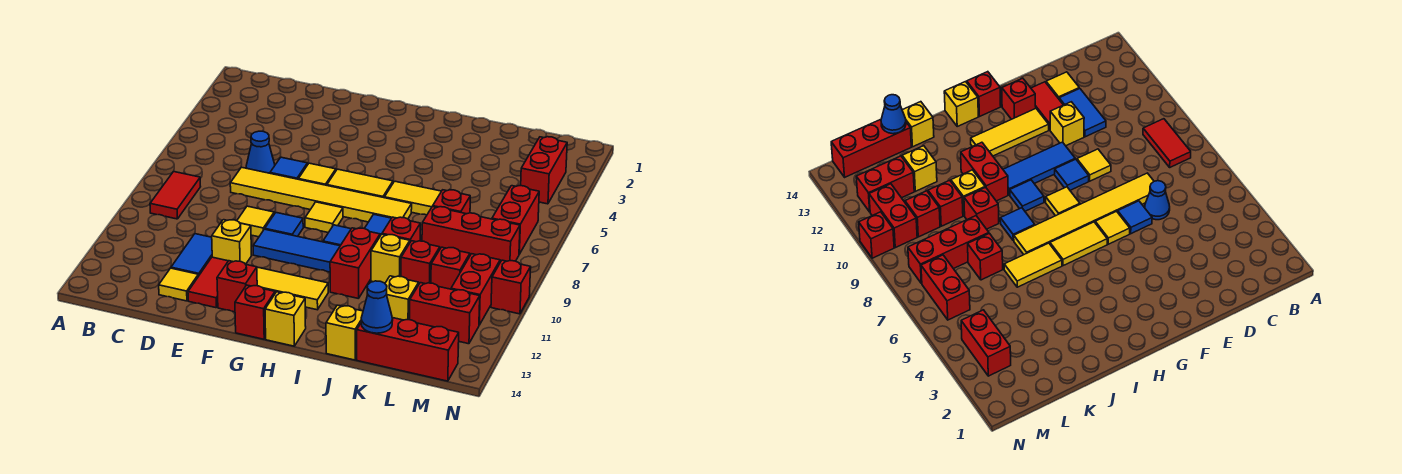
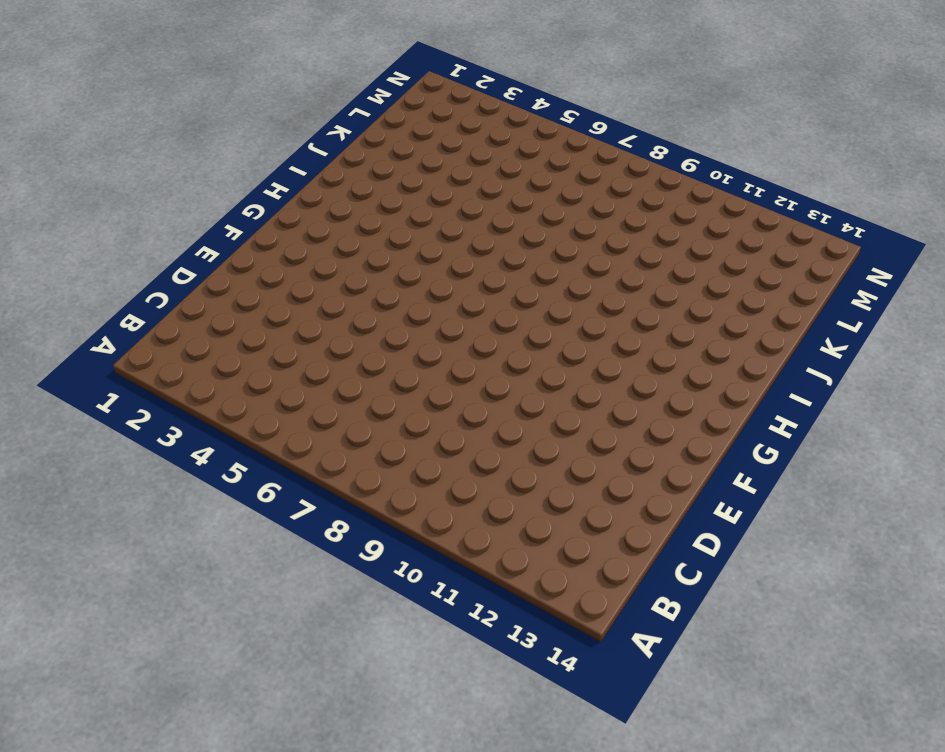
none -> red tile B8:B9 level 1
none -> blue cone D6 level 1
none -> yellow tile D7:I7 level 1
none -> blue tile D11:D12 level 1

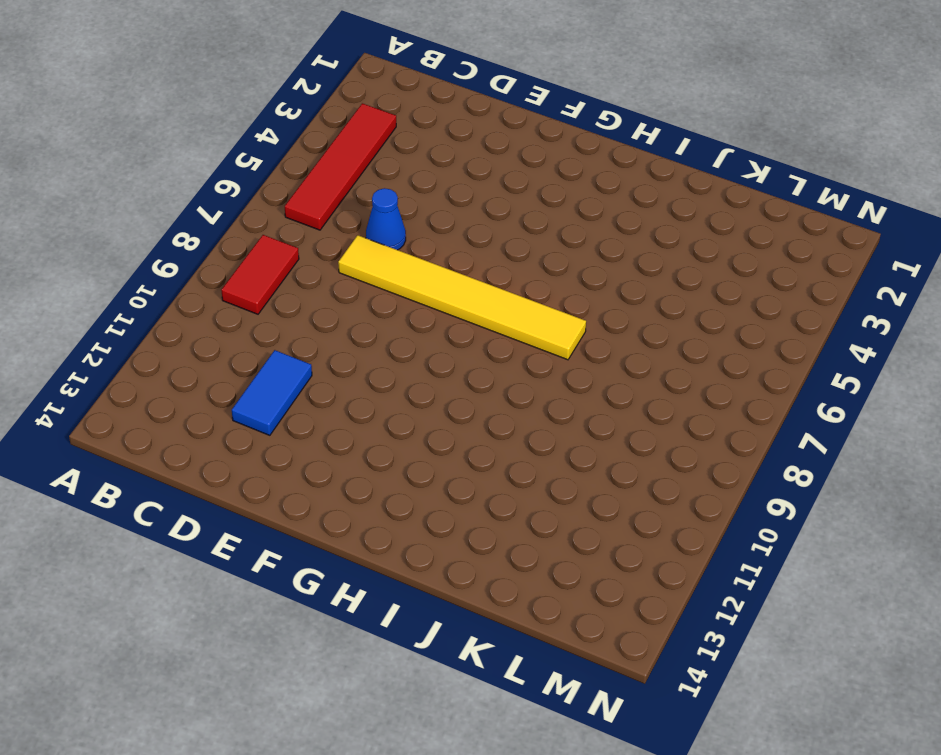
red tile B3:B6 level 1 -> none
none -> yellow tile D13 level 1
none -> blue tile E6 level 1
none -> yellow tile E9 level 1
none -> yellow brick E11 level 1

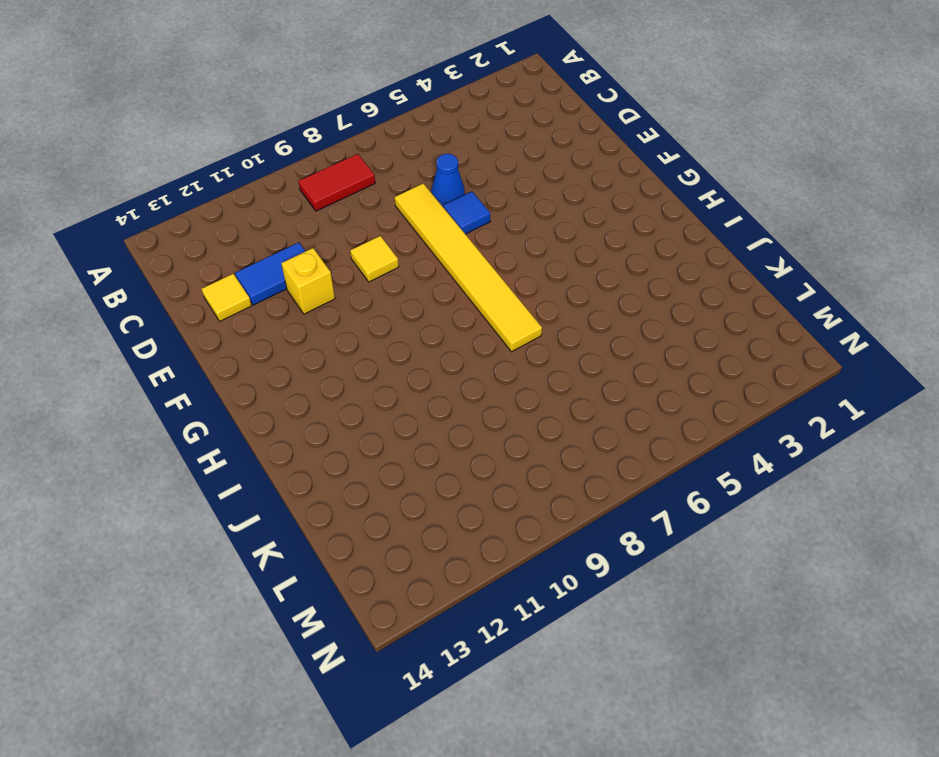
none -> red tile E12:E13 level 1
none -> yellow tile F6 level 1
none -> blue tile F9 level 1
none -> blue tile F10:H10 level 1

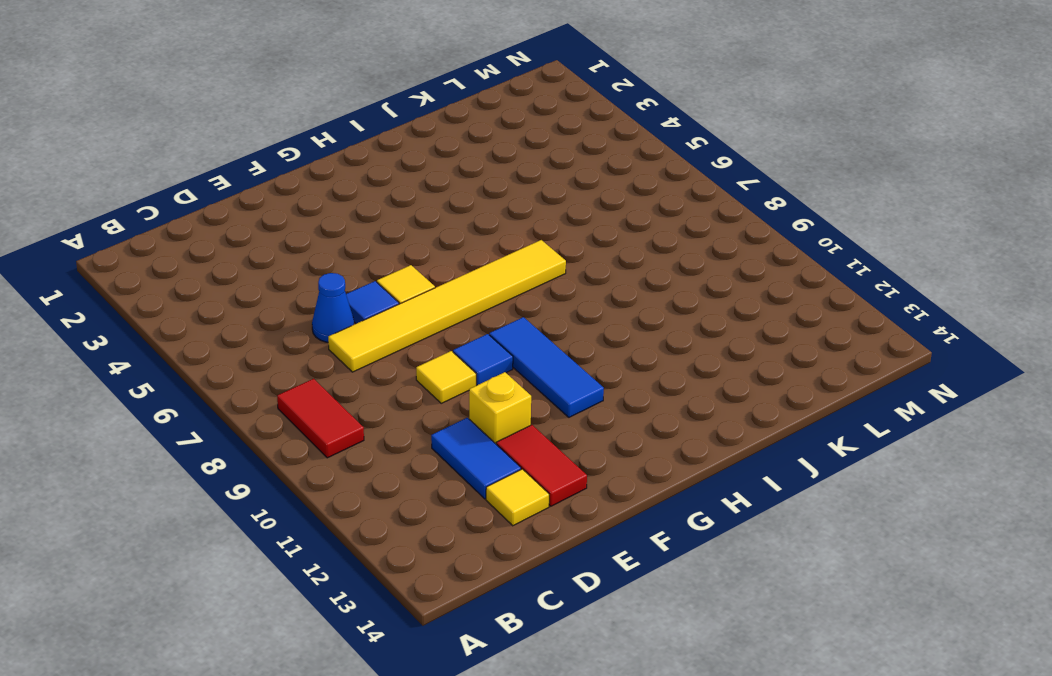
blue tile G9:G11 level 1 -> blue tile F10:H10 level 1
none -> yellow tile F12:H12 level 1
none -> red brick F13 level 1
none -> yellow tile G6:H6 level 1
none -> yellow tile G8 level 1

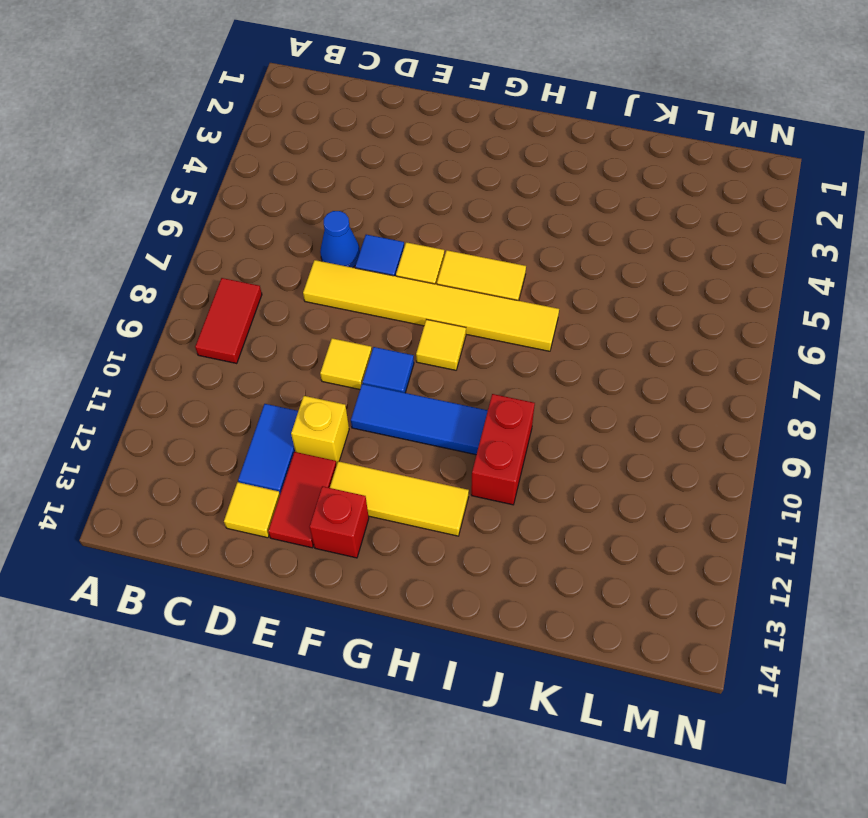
none -> red brick G14 level 1
none -> blue tile H9 level 1
none -> yellow brick H14 level 1
none -> yellow tile I6:J6 level 1

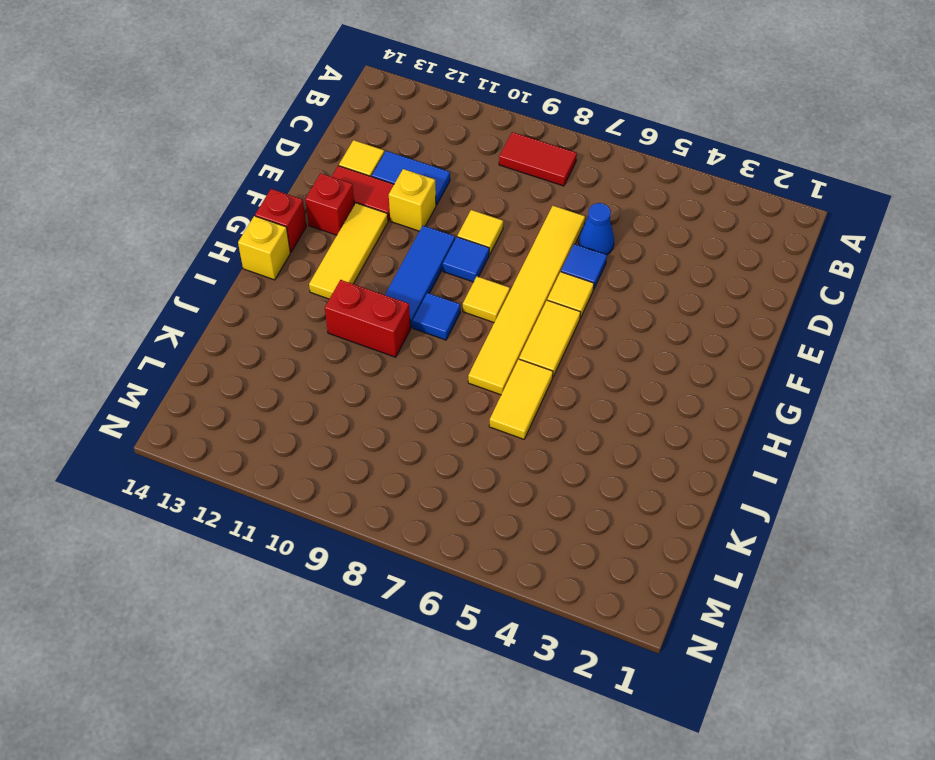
none -> blue tile I8 level 1
none -> red brick J9 level 1
none -> yellow brick J10 level 1
none -> yellow brick J14 level 1

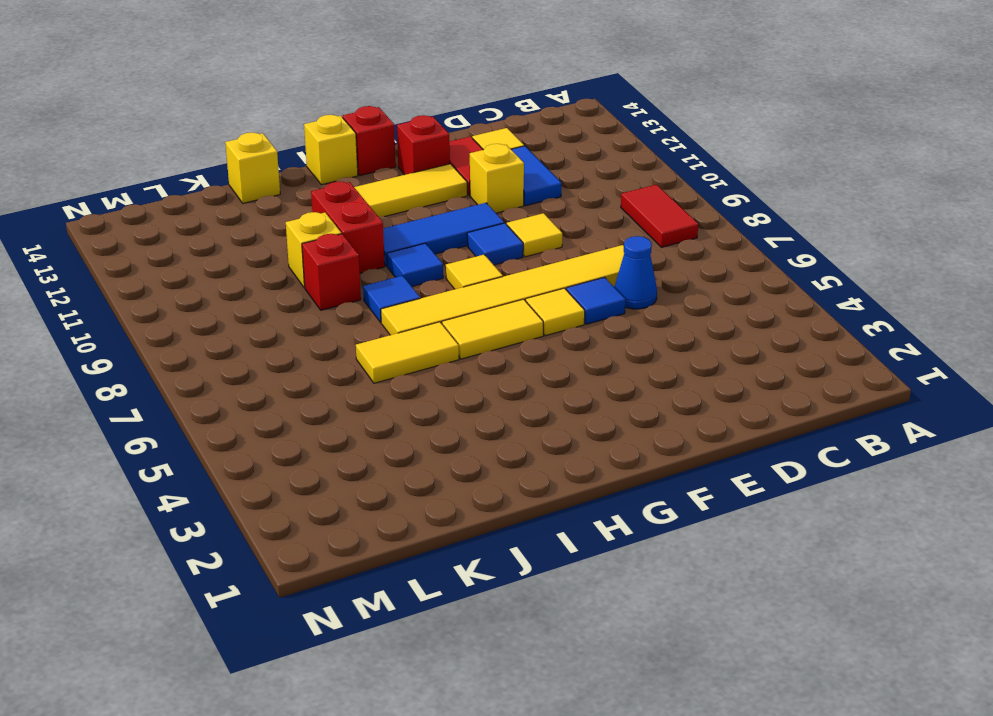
none -> red brick K7 level 1
none -> red brick K8:M8 level 1
none -> red brick K10 level 1
none -> yellow brick K12 level 1

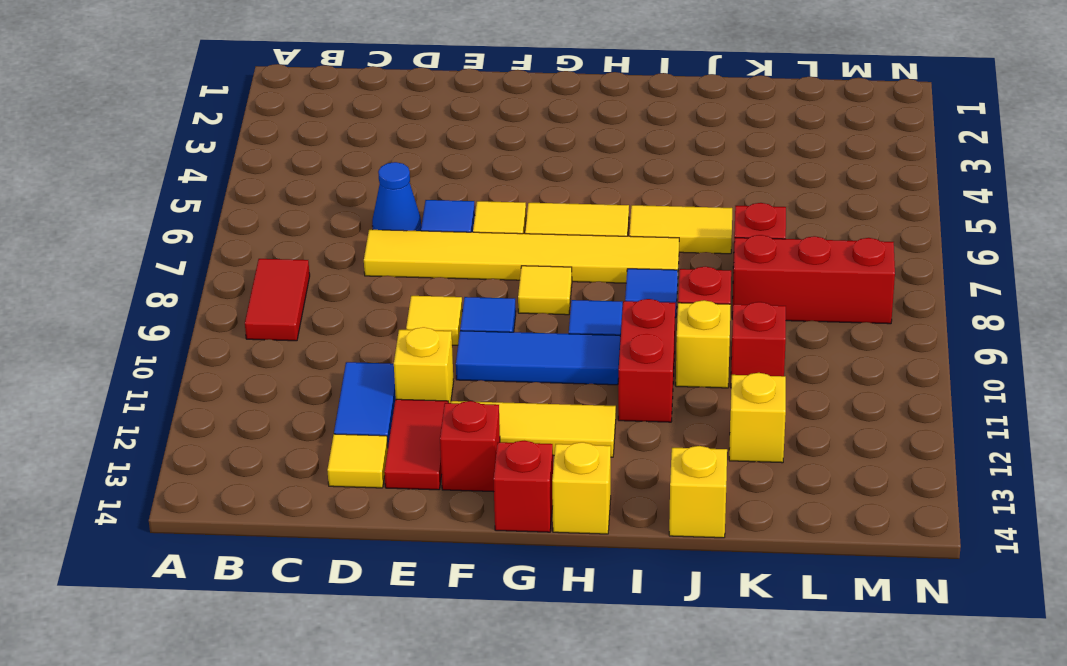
none -> red brick K14:M14 level 1
none -> red brick L10 level 1
none -> red brick L12:M12 level 1
none -> red brick M3:M4 level 1

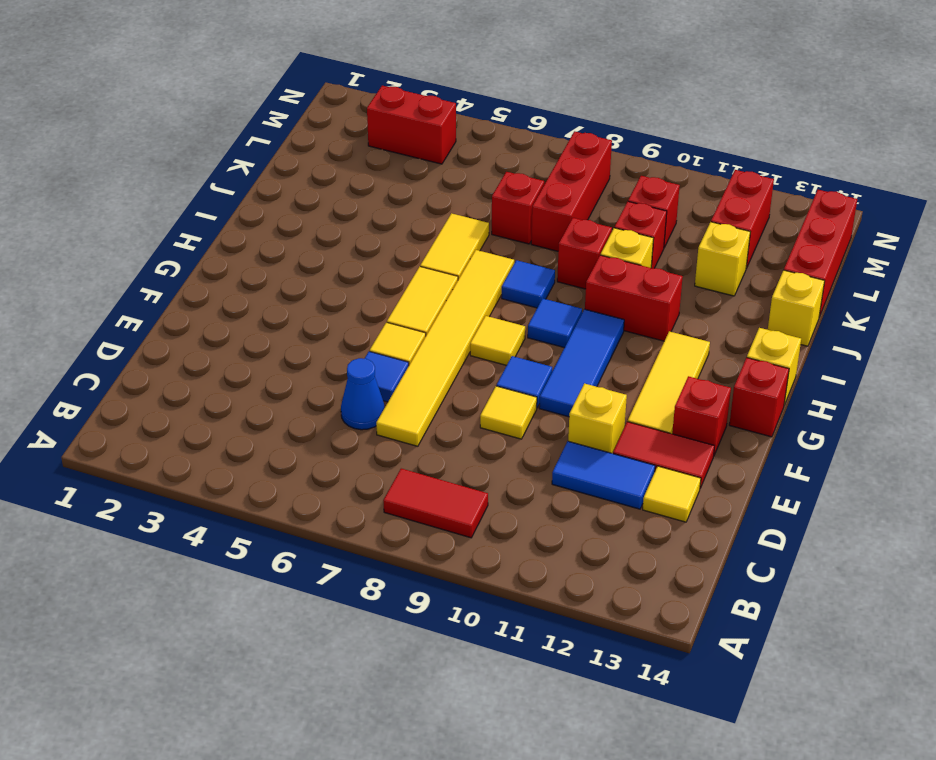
none -> red brick M6:M7 level 1
none -> red brick M10:M11 level 1
none -> red brick N10 level 1
none -> blue cone K14 level 2

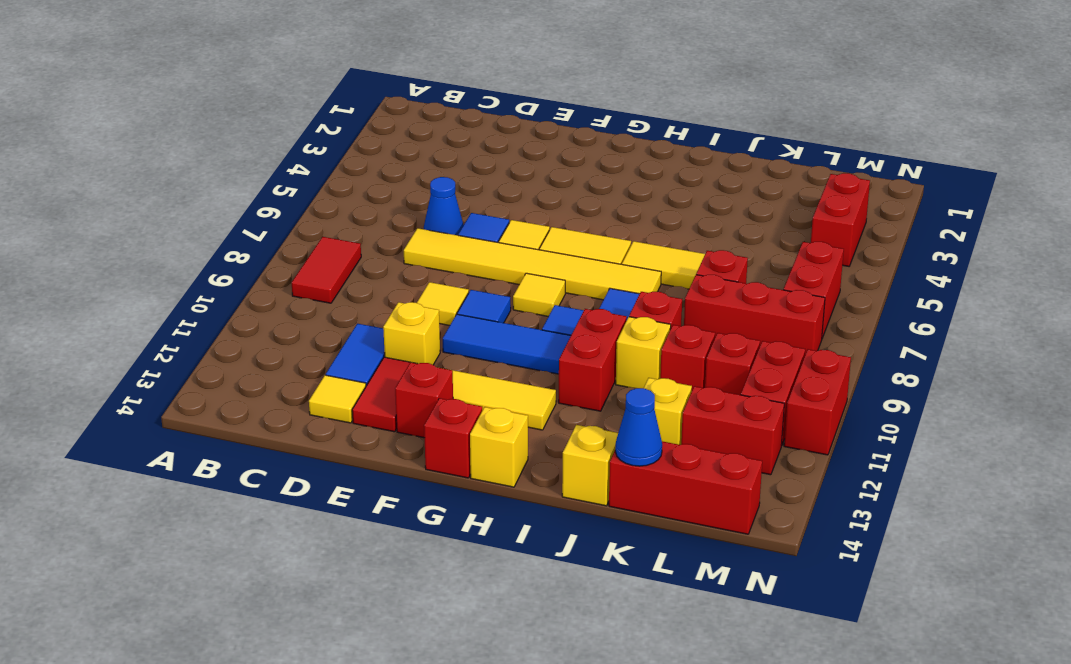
red brick N10:N11 level 1 -> red brick N10 level 1

